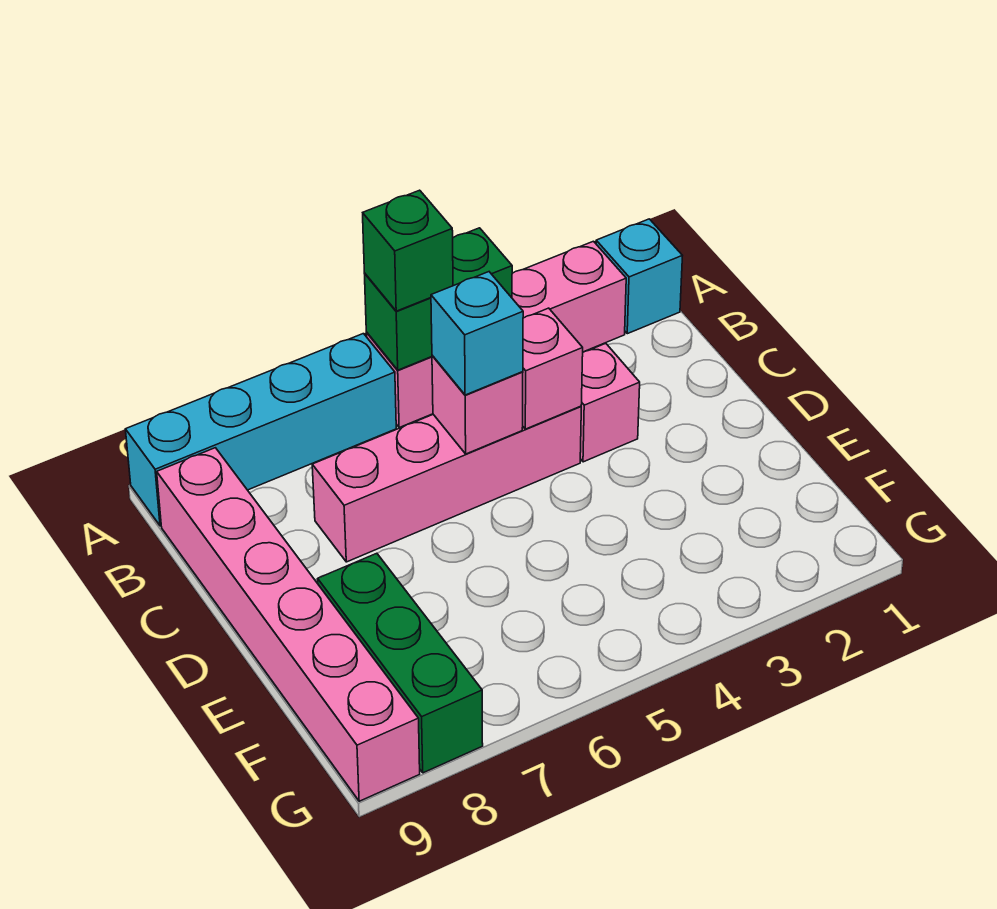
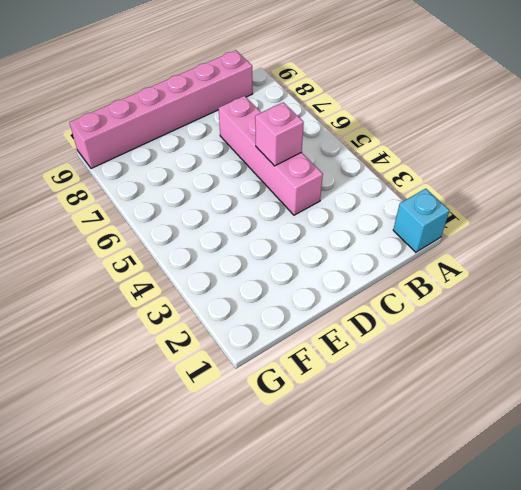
none -> pink brick A2:A5 level 1
none -> cyan brick A6:A9 level 1
none -> pink brick C3 level 1

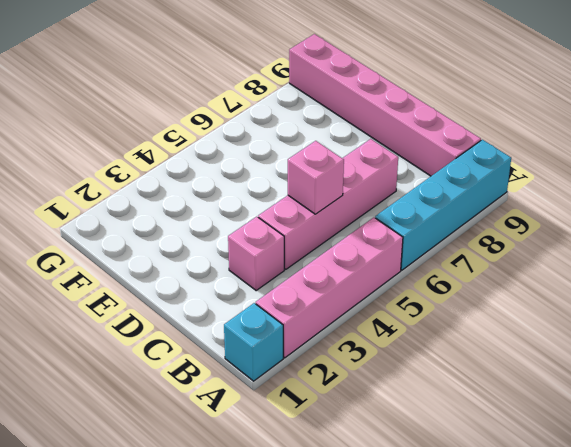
none -> green brick E8:G8 level 1
none -> green brick A4:A5 level 2
none -> pink brick C4 level 2

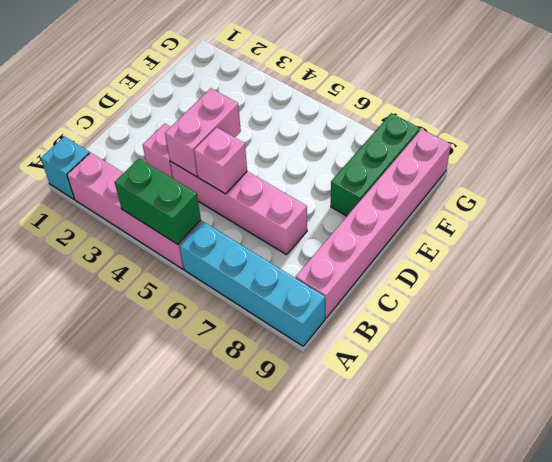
pink brick C4:D4 level 2 -> pink brick C4 level 2
none -> green brick A5 level 3
none -> cyan brick C5 level 3

